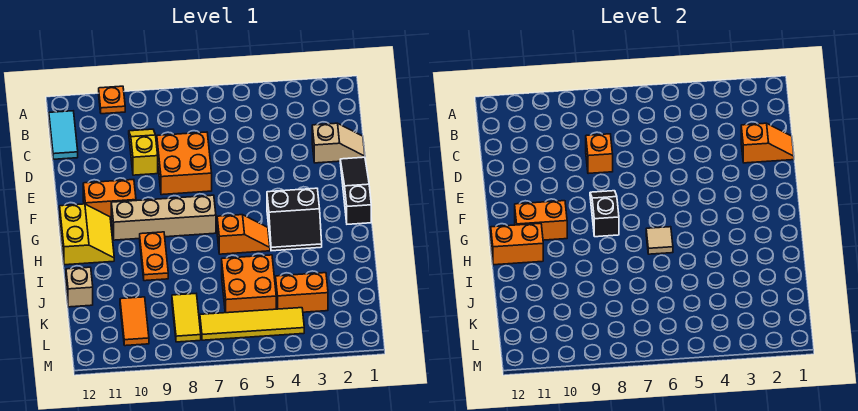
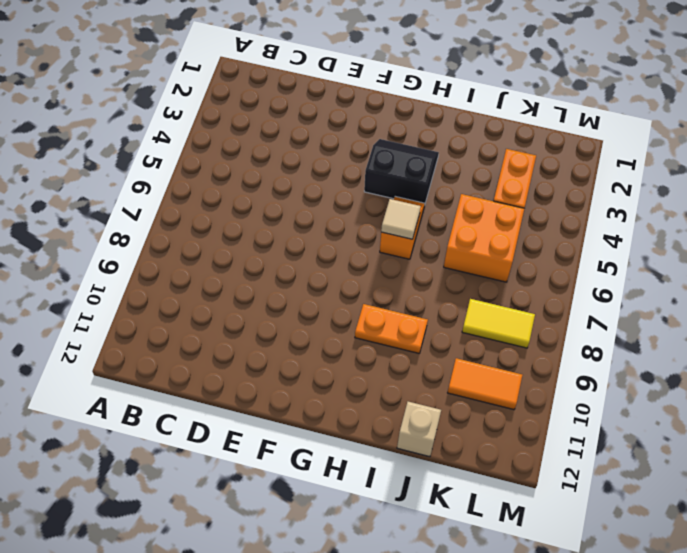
black slope G3:H4 level 1 top 4 -> black slope G3:H4 level 1 top G
none -> orange plate A10 level 1
none -> cyan tile B12:C12 level 1
none -> yellow slope C9:D9 level 1 top D

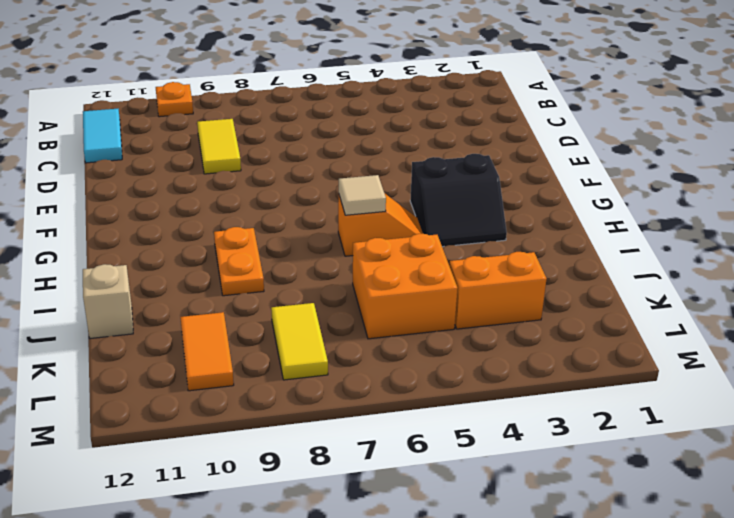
yellow tile C9:D9 level 1 -> yellow slope C9:D9 level 1 top D
none -> tan slope D1:D2 level 1 top 2
none -> orange brick D7:E8 level 1
none -> black slope E1:G1 level 1 top G

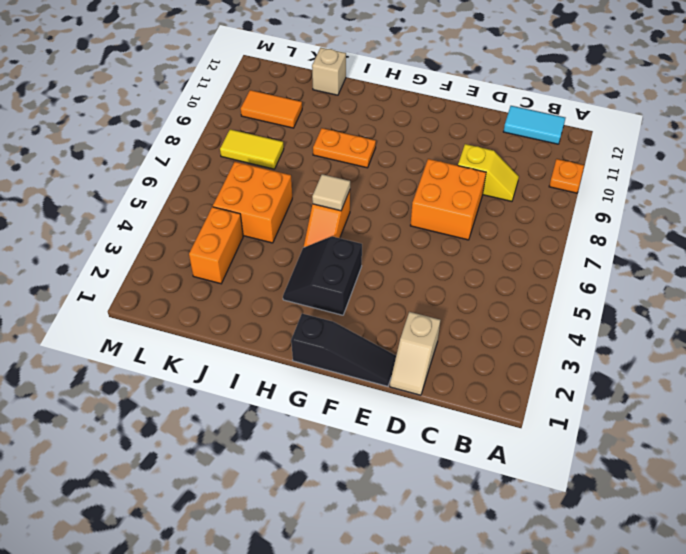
none -> orange brick F10:F11 level 1
none -> tan brick G7:G10 level 1
none -> yellow slope G11:H12 level 1 top 12

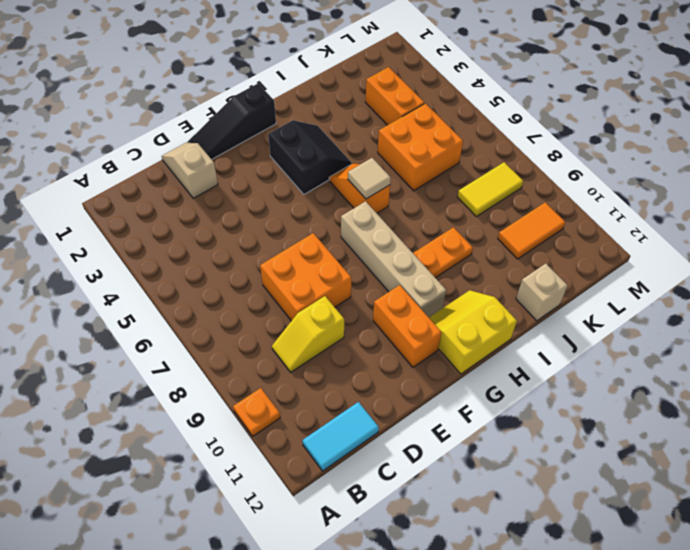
none -> yellow tile L4:L7 level 1
none -> orange slope D1:D2 level 2 top 2
none -> orange brick D8 level 2

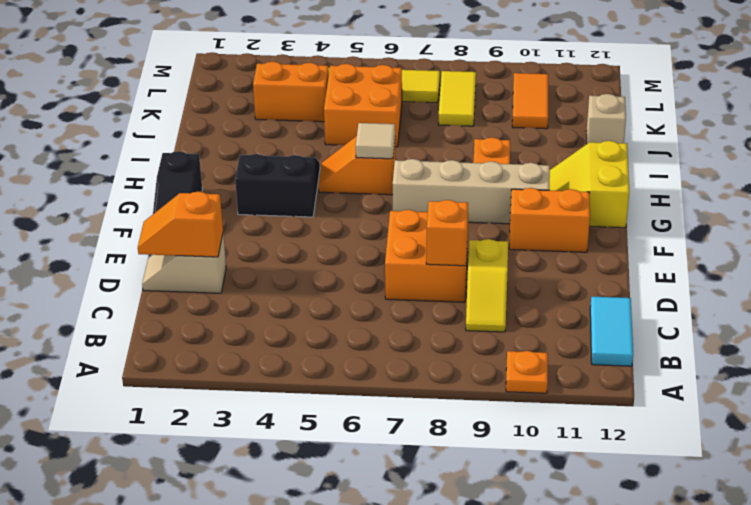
none -> black slope F8:G8 level 2 top G
none -> orange brick G10:G11 level 2
none -> orange brick H11:H12 level 2

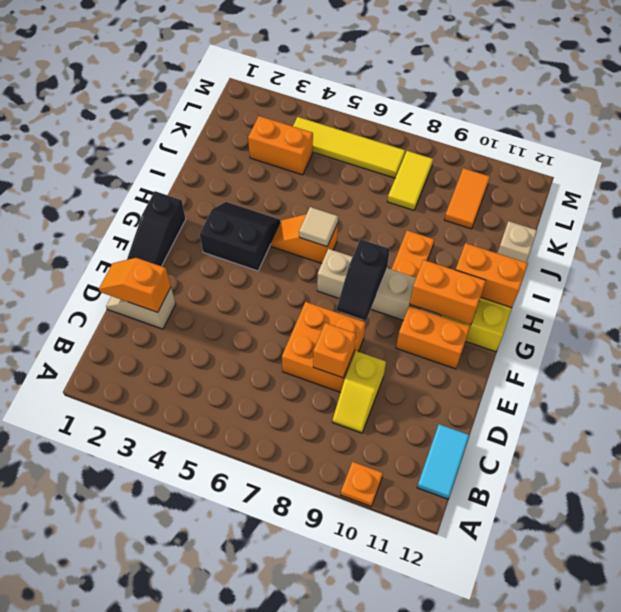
none -> orange brick J5:K6 level 1

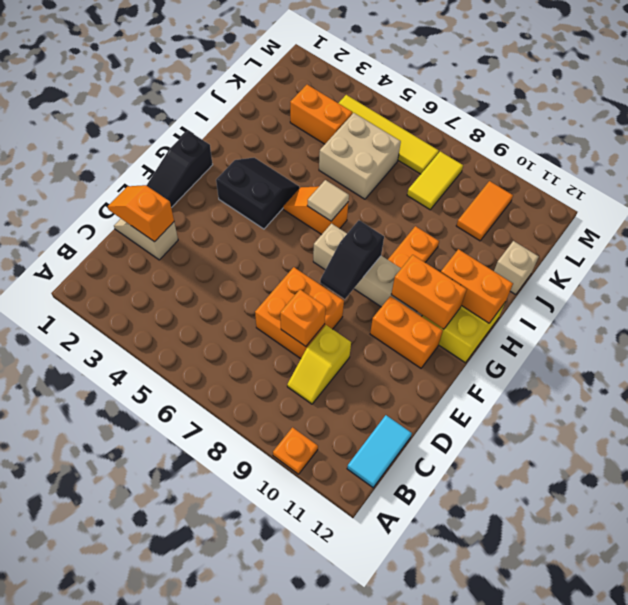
tan brick J5:K6 level 1 -> orange brick J5:K6 level 1

